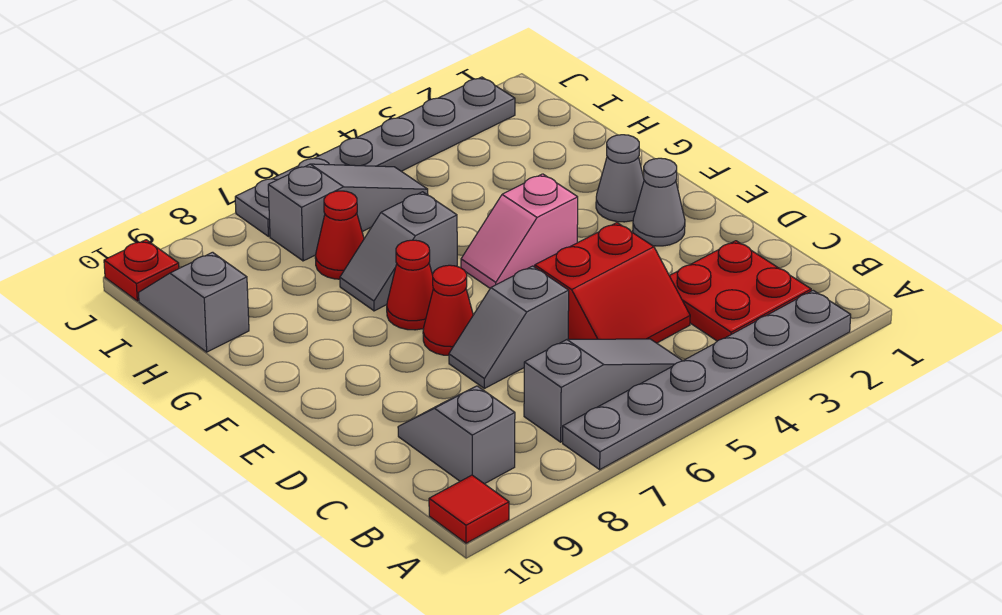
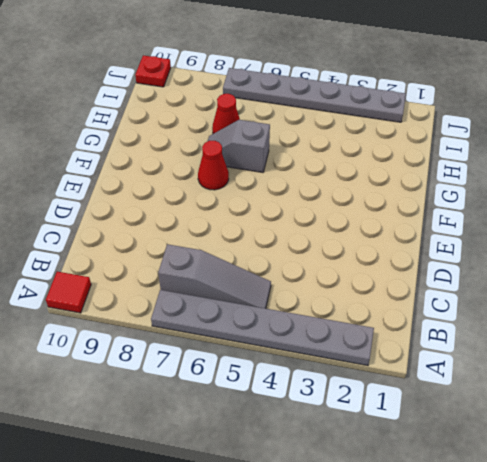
none -> red plate B2:C3 level 1
none -> grey slope B9:C9 level 1 top B
none -> red slope C4:D5 level 1 top D

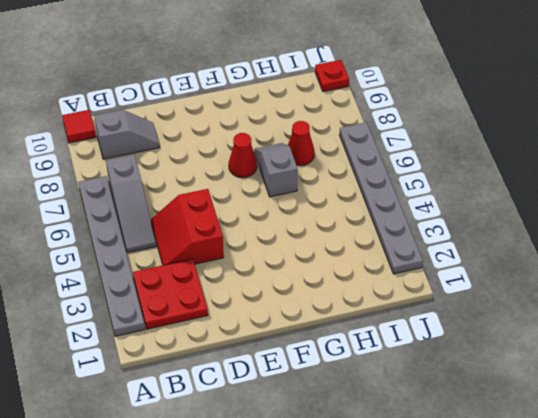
none -> grey slope D6:D7 level 1 top 6
none -> grey cone E2 level 1
none -> red cone E7 level 1

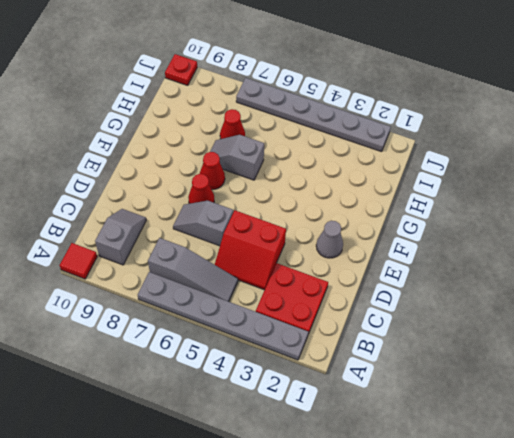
none -> grey cone F2 level 1
none -> pink slope F4:F5 level 1 top 4
none -> grey slope H10:I10 level 1 top H

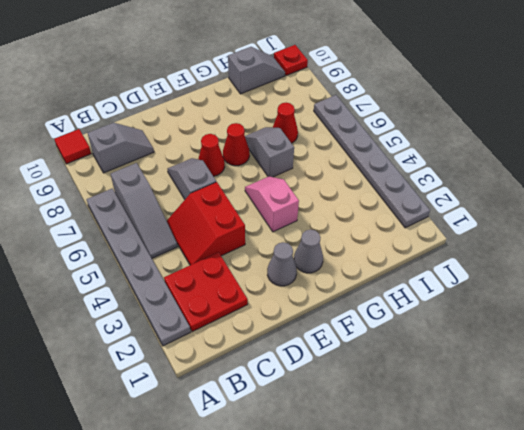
none -> grey slope I5:I7 level 1 top 7

